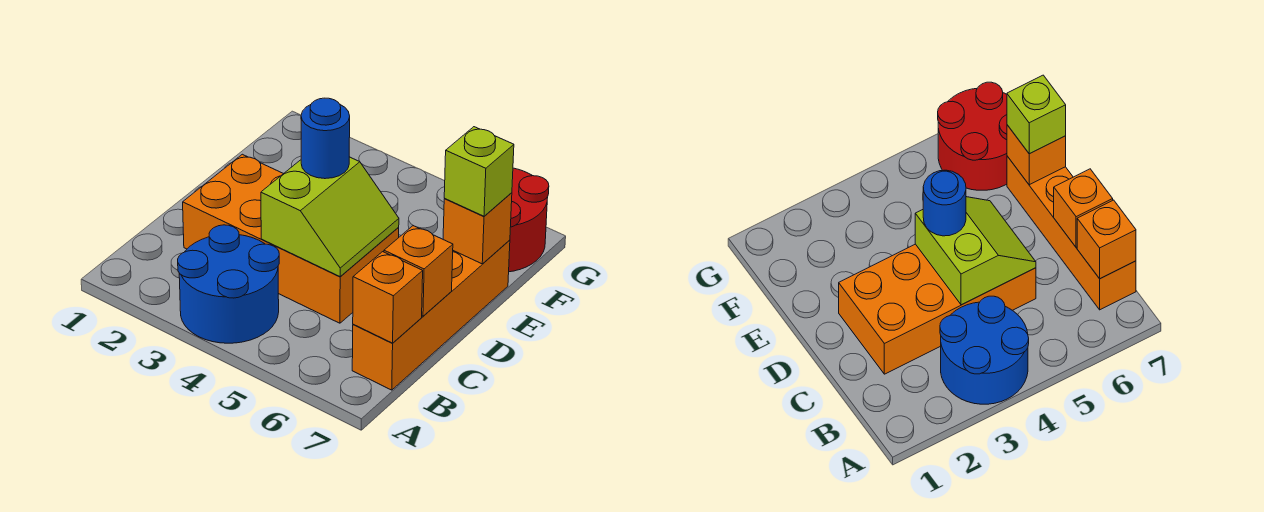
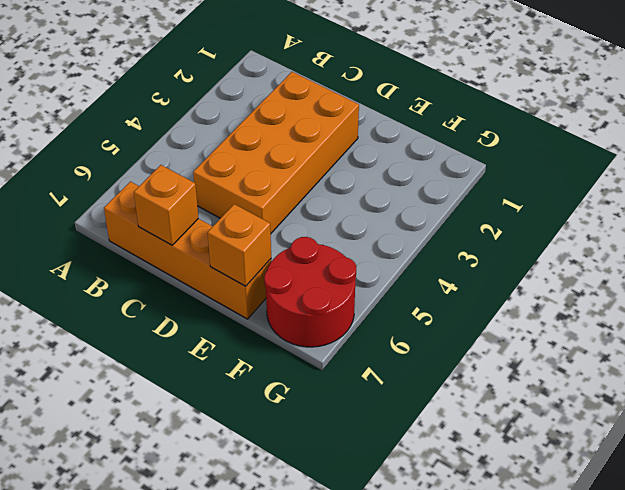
none -> blue round brick A3:B4 level 1
none -> orange brick B7 level 2

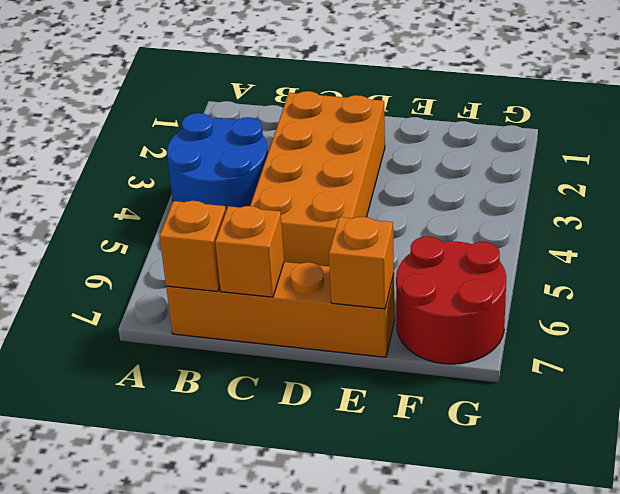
none -> lime slope C4:D5 level 2 top 4
none -> blue round brick D4 level 3

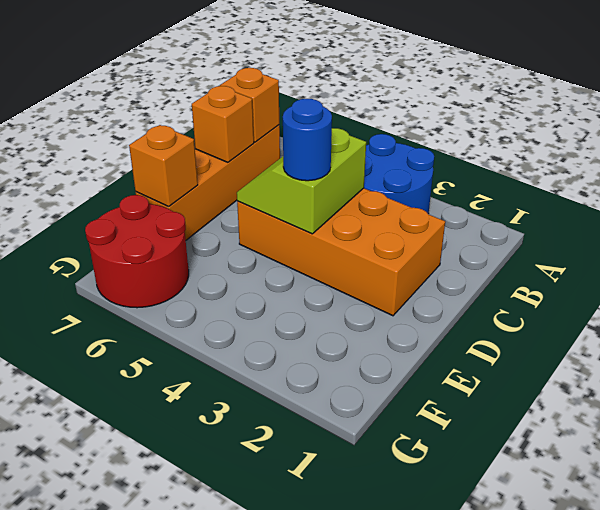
none -> lime brick E7 level 3

